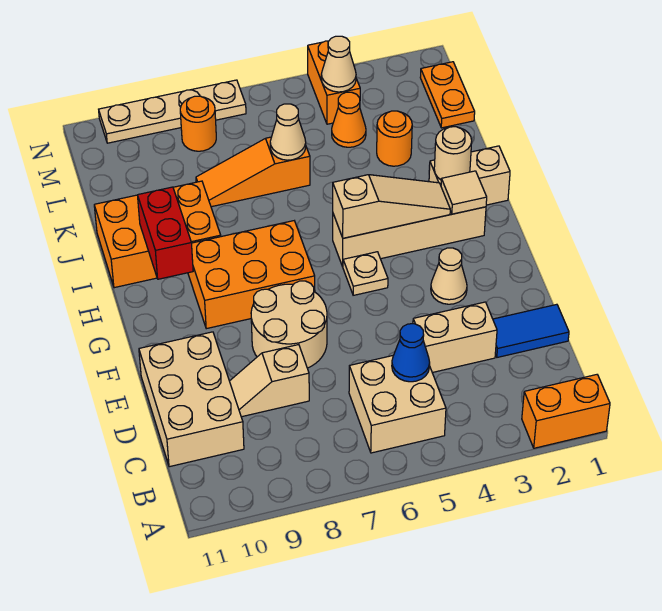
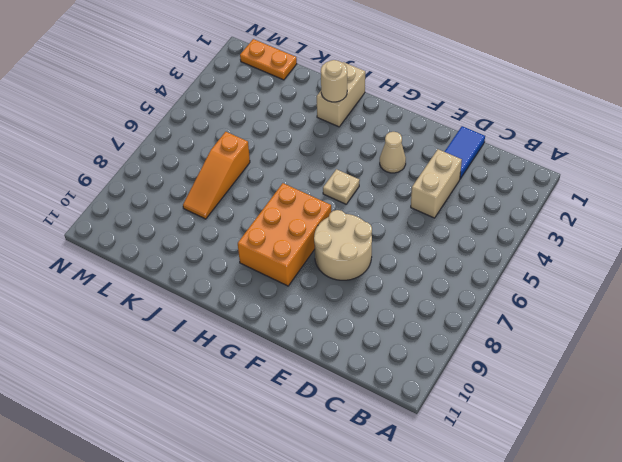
none -> orange brick A1:A2 level 1
none -> tan brick B5:C6 level 1
none -> tan brick C10:E11 level 1

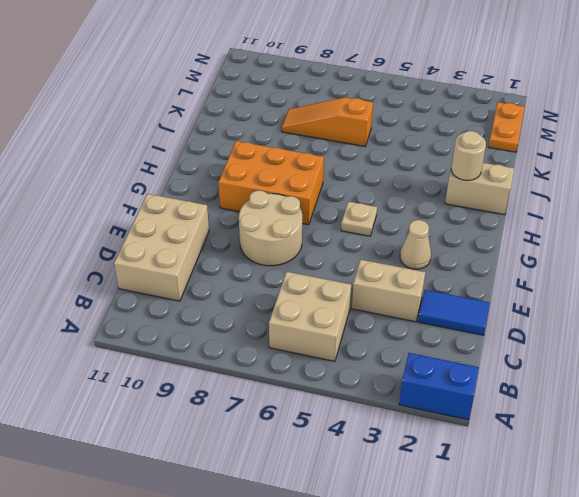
blue brick A1:A2 level 1 -> orange brick A1:A2 level 1
none -> tan slope D8:D9 level 1 top 8
none -> tan brick H2:H5 level 1
none -> orange brick I9:J11 level 1

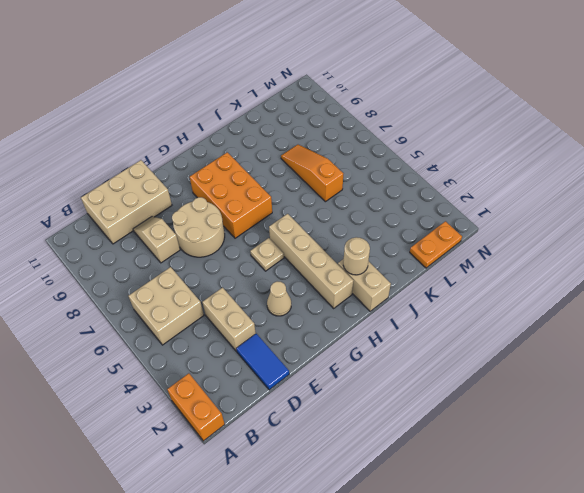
none -> orange brick I9:J11 level 1
none -> orange round brick K3 level 1
none -> orange cone L4 level 1

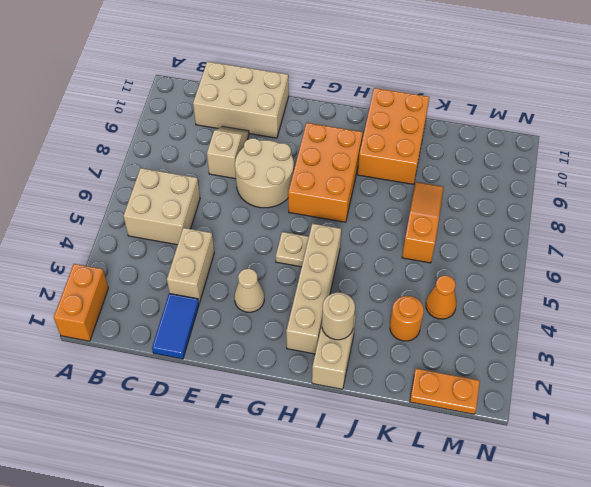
none -> orange brick M4:N4 level 1
none -> orange round brick M8 level 1
none -> tan plate N7:N10 level 1

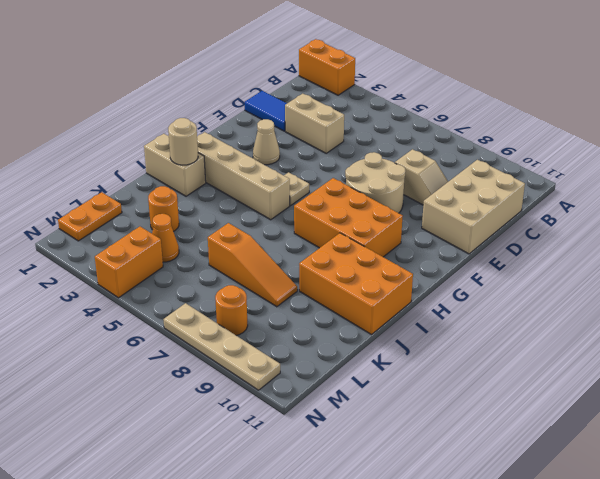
none -> tan brick B5:C6 level 1
none -> blue cone C5 level 2
none -> tan tile H2 level 2

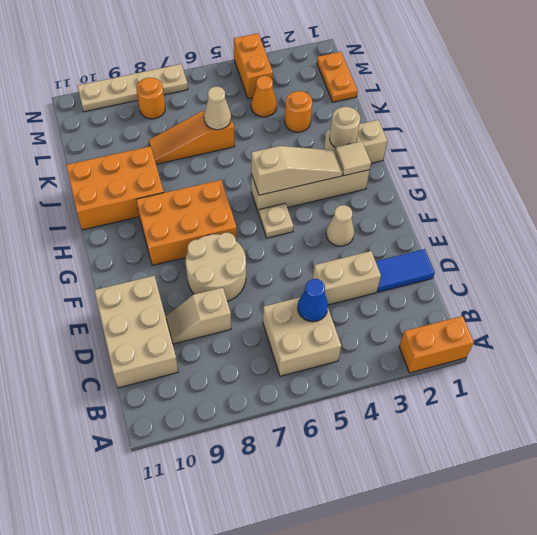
none -> red brick H10:I10 level 2
none -> tan cone M4 level 2

